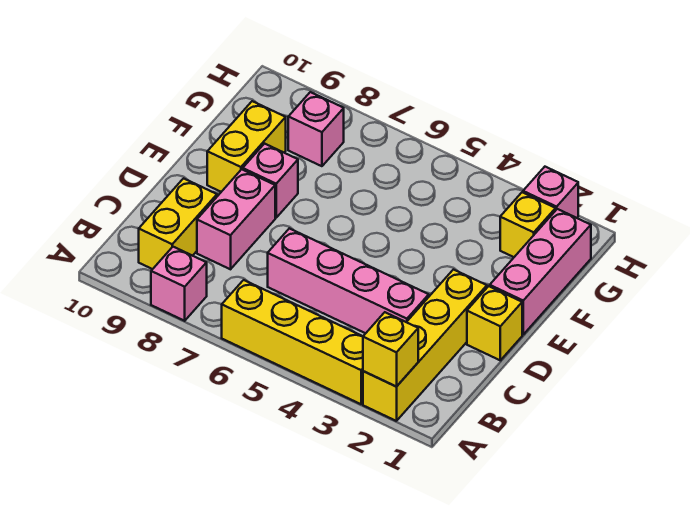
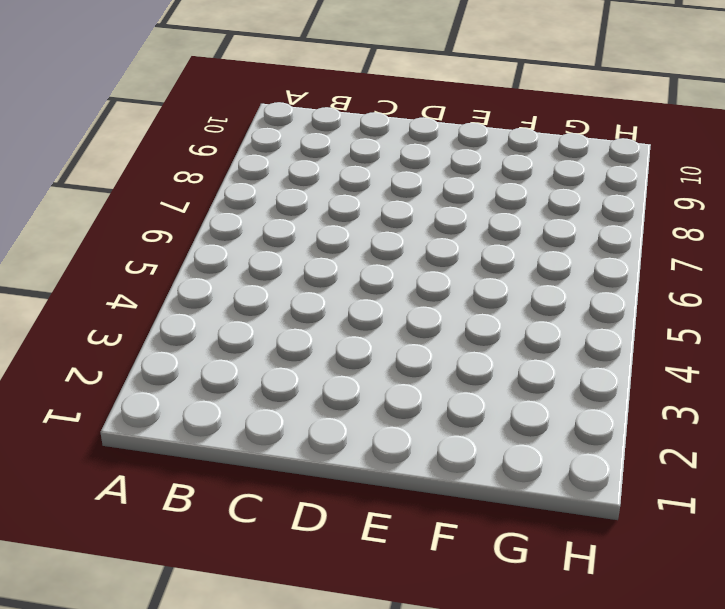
none -> yellow brick A2:D2 level 1
none -> yellow brick A3:A6 level 1
none -> pink brick A8 level 1

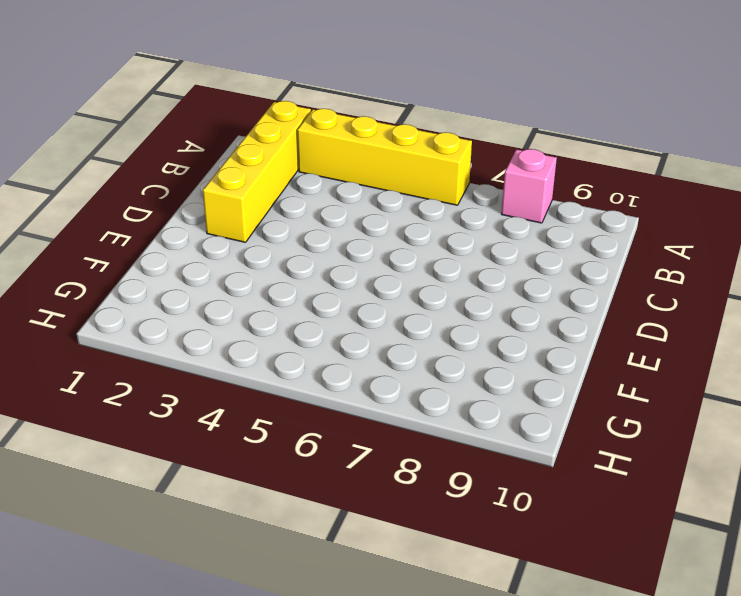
none -> yellow brick B9:C9 level 1
none -> pink brick C3:C6 level 1
none -> pink brick C8:D8 level 1

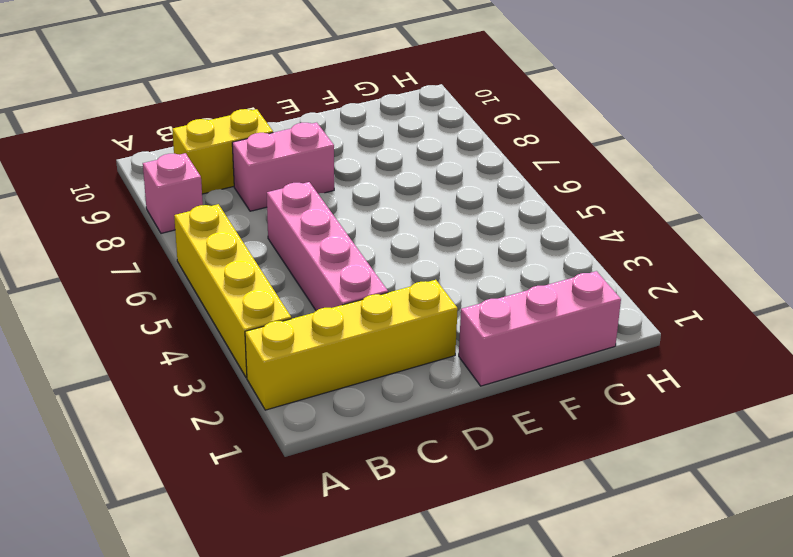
none -> yellow brick D1 level 1
none -> pink brick E8 level 1
none -> yellow brick E9:F9 level 1

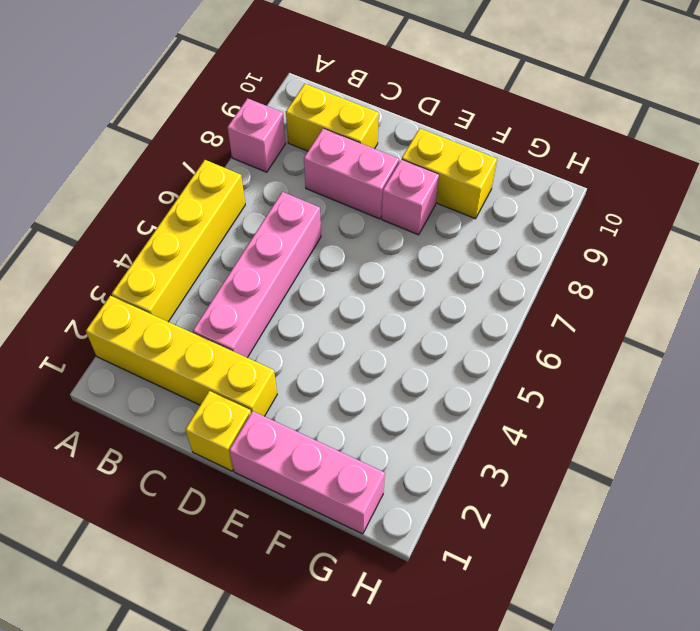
none -> yellow brick G2 level 1
none -> pink brick G8 level 1
none -> pink brick H2 level 1

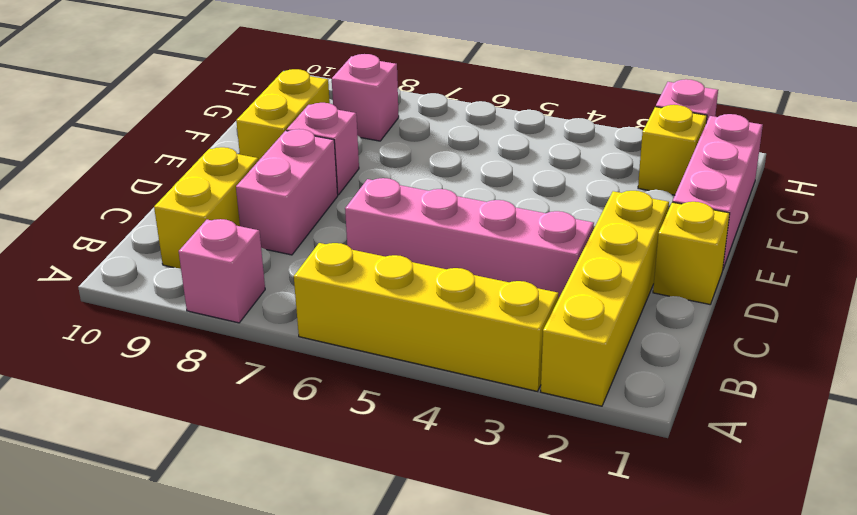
none -> yellow brick A2 level 2

